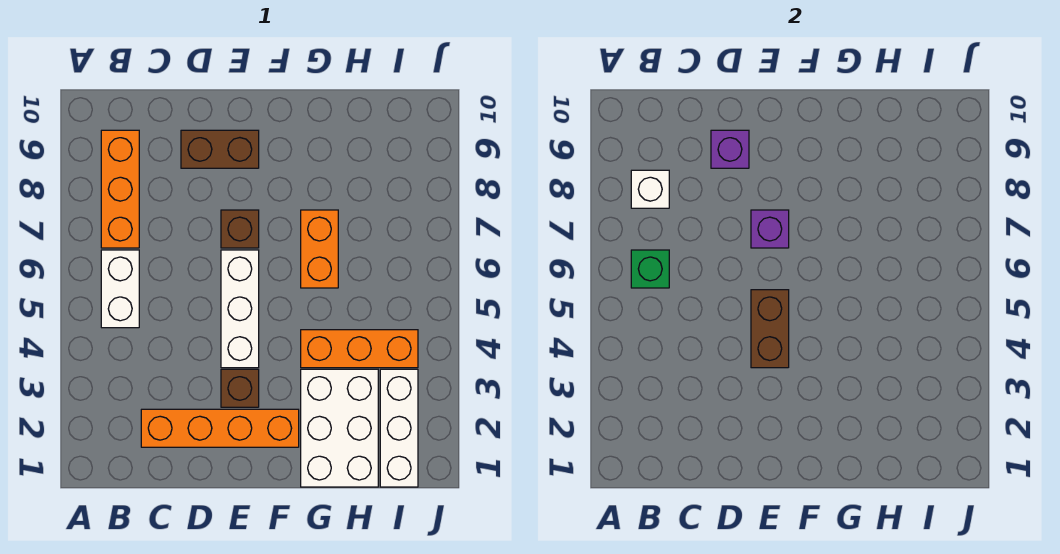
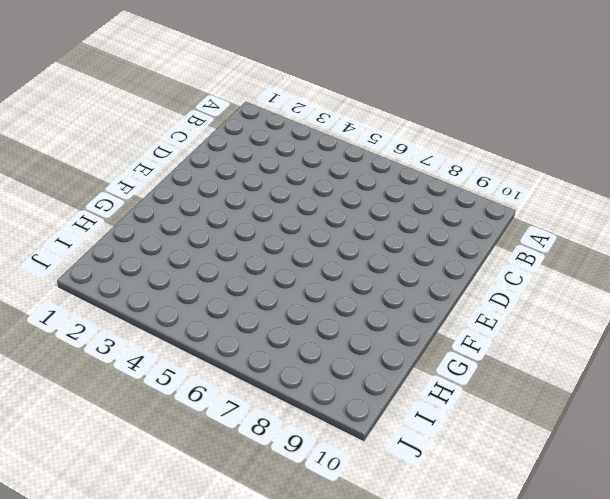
none -> white brick B5:B6 level 1
none -> orange brick B7:B9 level 1
none -> orange brick C2:F2 level 1

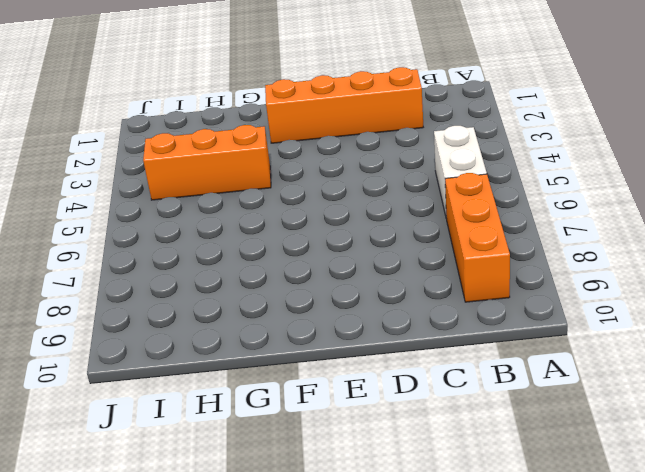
none -> brown brick D9:E9 level 1
none -> brown brick E3 level 1
none -> white brick E4:E6 level 1

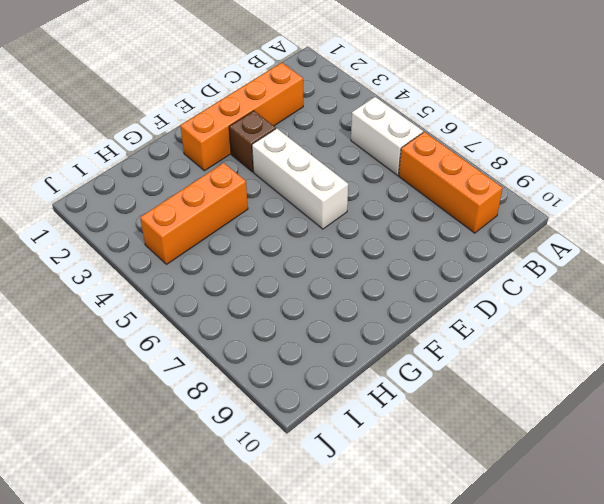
none -> brown brick D9:E9 level 1
none -> brown brick E7 level 1
none -> white brick G1:H3 level 1

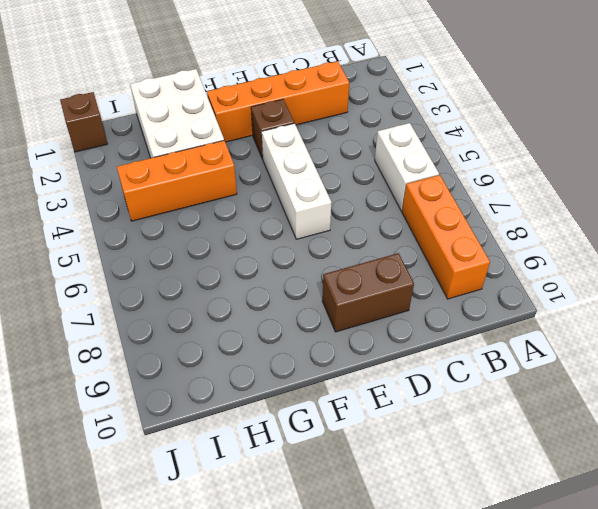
brown brick J1 level 1 -> brown brick E7 level 1
none -> orange brick G6:G7 level 1
none -> white brick I1:I3 level 1
none -> green brick B6 level 2

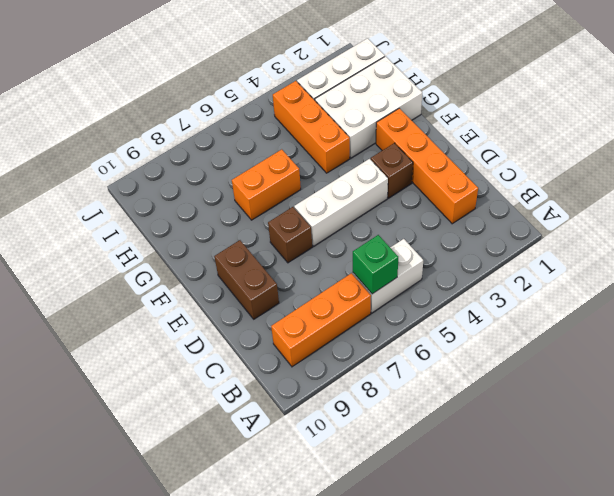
none -> white brick B8 level 2
none -> purple brick D9 level 2
none -> brown brick E4:E5 level 2

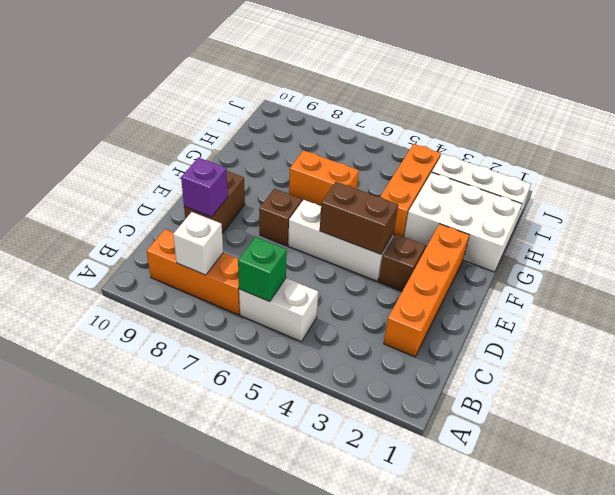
none -> purple brick E7 level 2

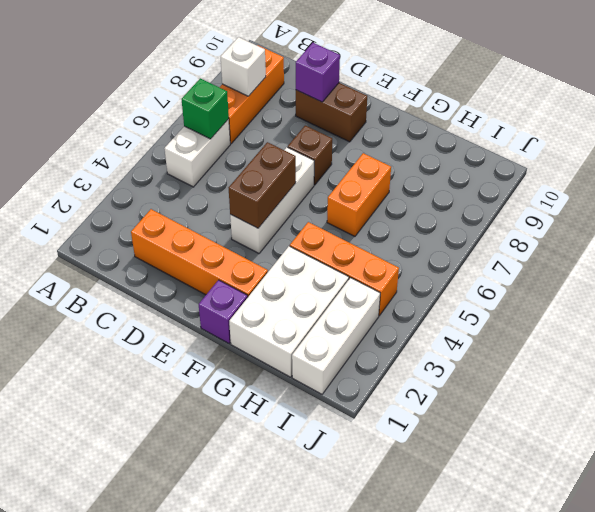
purple brick F1 level 1 -> purple brick E7 level 2
none -> brown brick E3 level 1

